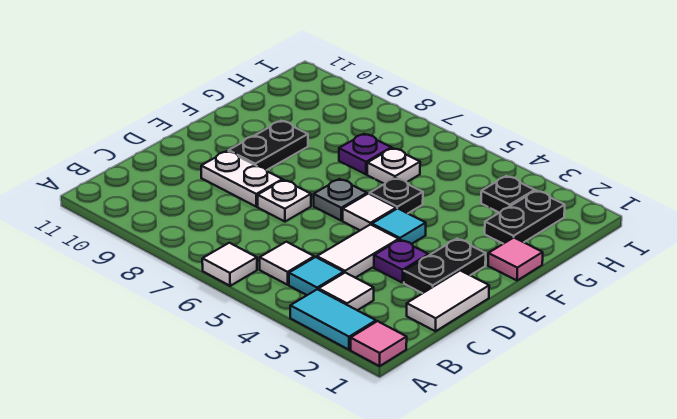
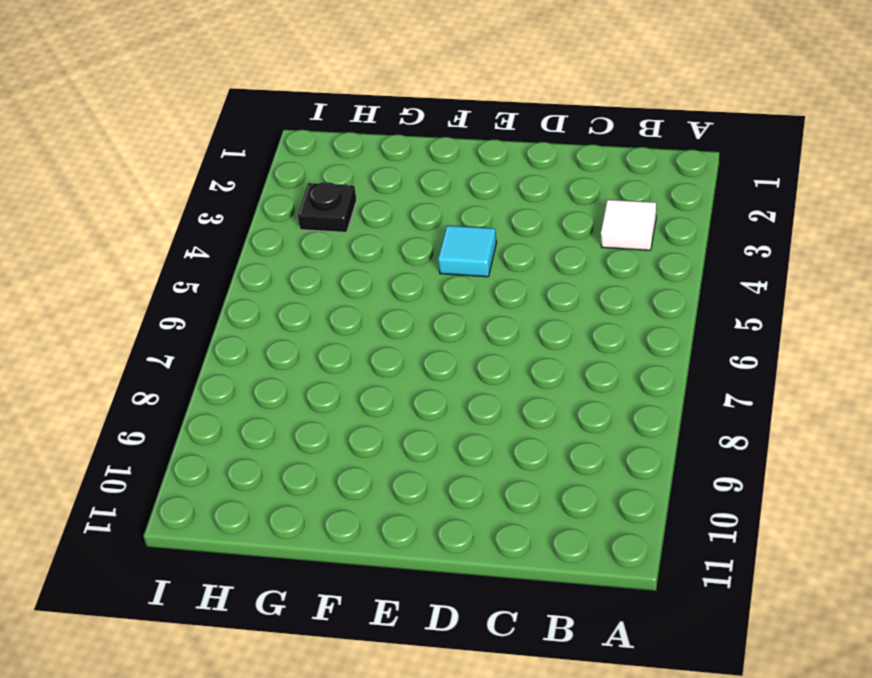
none -> pink tile A1 level 1
none -> cyan tile A2:A3 level 1
none -> white tile A6 level 1

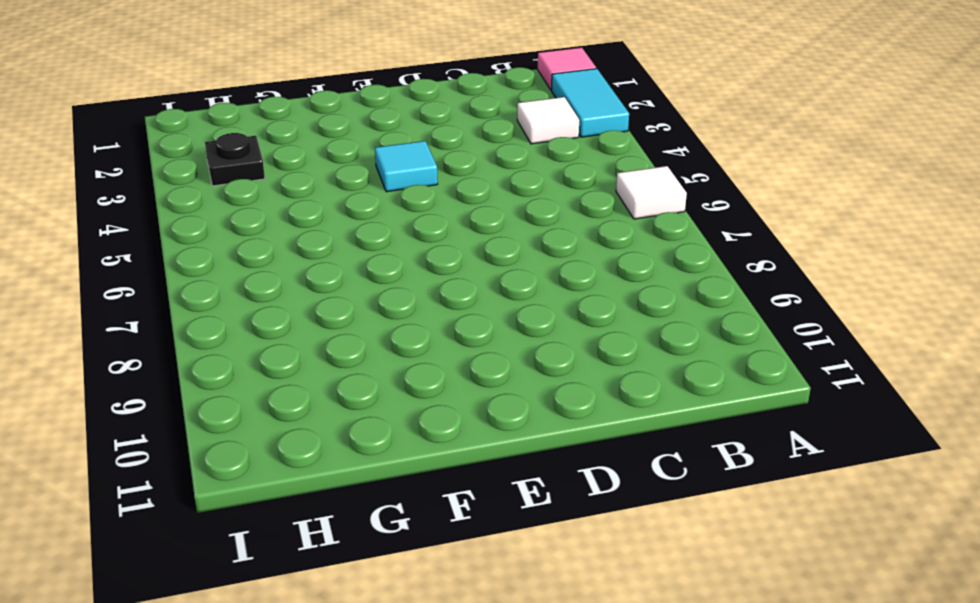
none -> cyan tile B4 level 1
none -> white tile B5 level 1
none -> white tile C1:D1 level 1

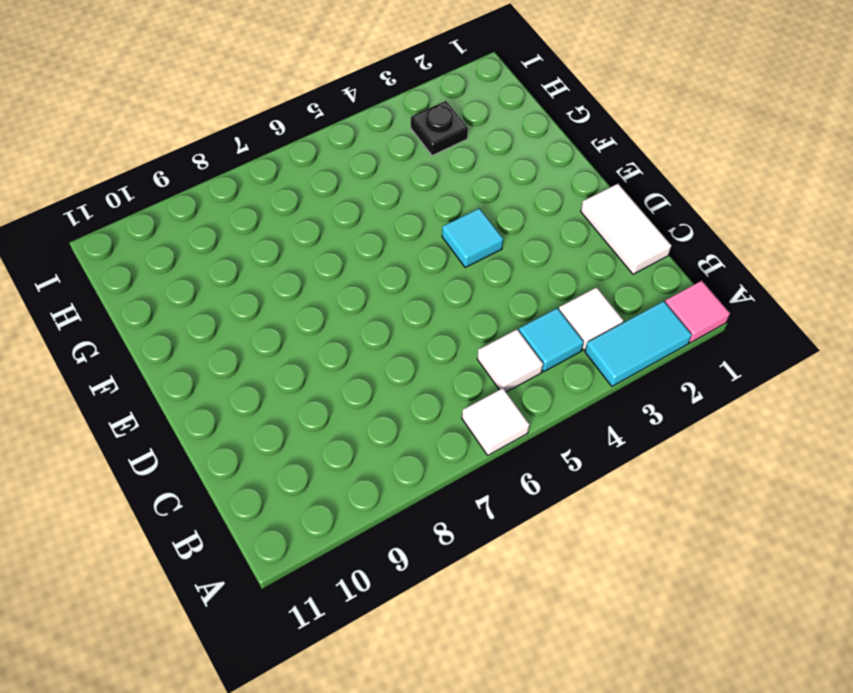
none -> white tile C4:D4 level 1
none -> black plate D2:E2 level 1
none -> purple plate D3 level 1

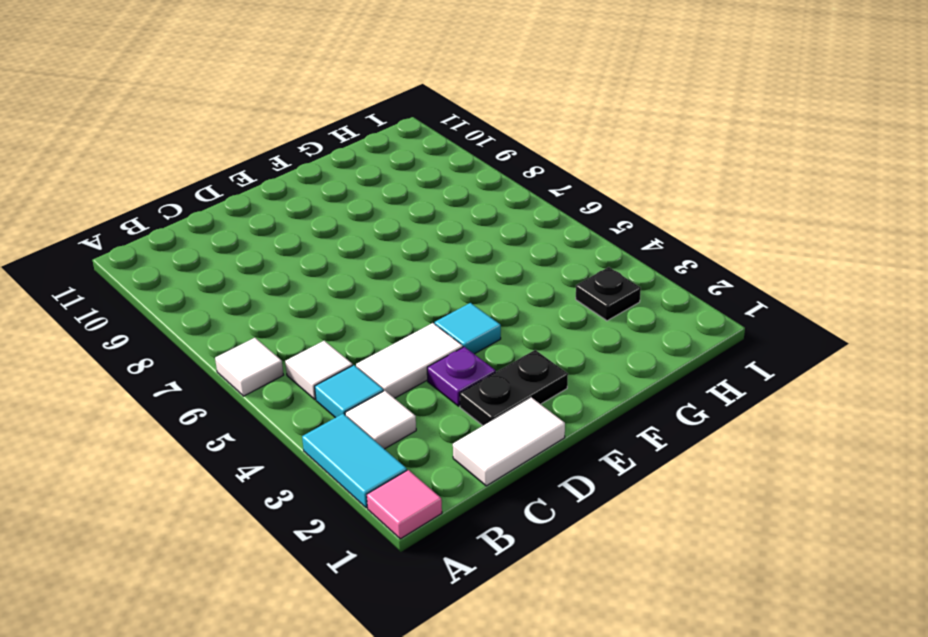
none -> white plate D7 level 1
none -> white plate D8:D9 level 1
none -> white tile E5 level 1

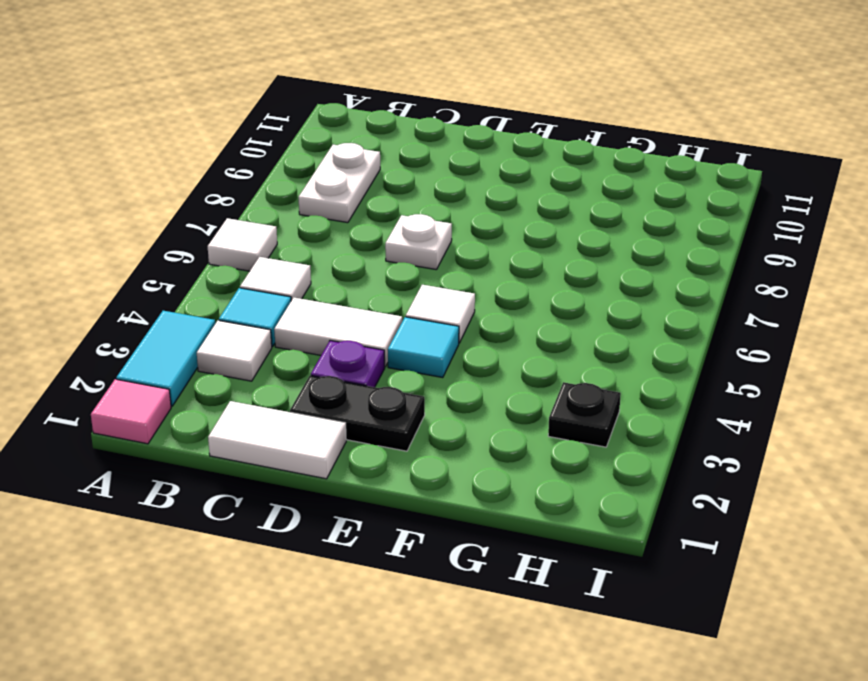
white plate B8:B9 level 1 -> white plate D8:D9 level 1
none -> grey plate E6 level 1
none -> black plate E9:F9 level 1
none -> pink tile F1 level 1

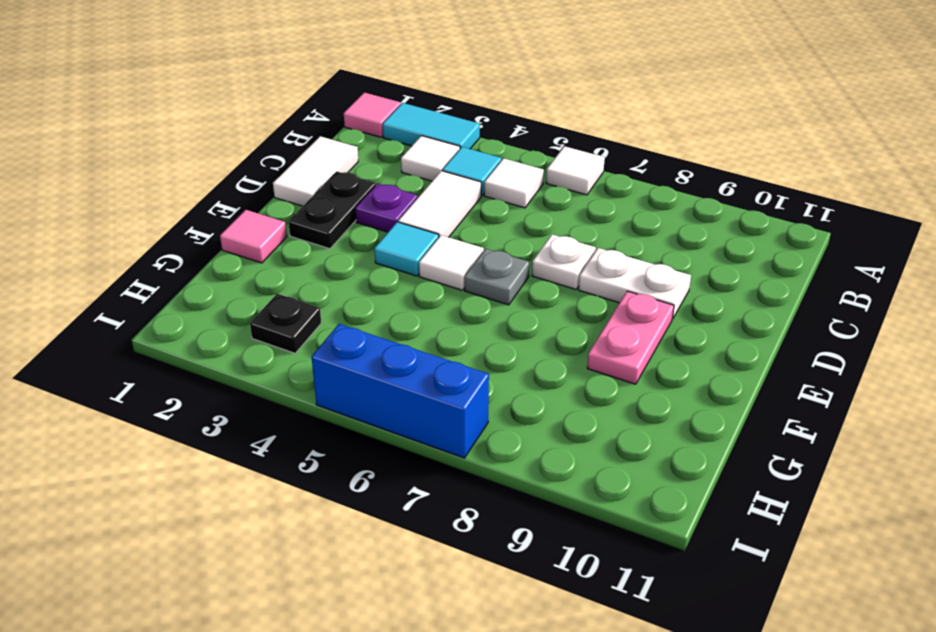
pink plate E9:F9 level 1 -> black plate E9:F9 level 1
blue brick I5:I7 level 1 -> none
none -> black plate F5 level 1
none -> black plate G2:H2 level 1
none -> white plate G6 level 1

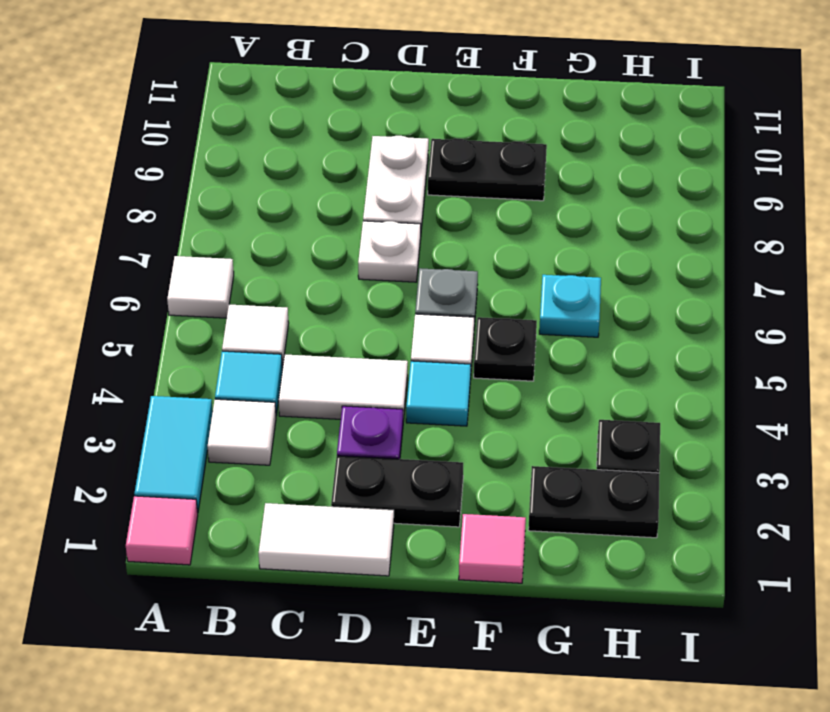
cyan plate G6 level 1 -> white plate G6 level 1
none -> purple plate G7 level 1

